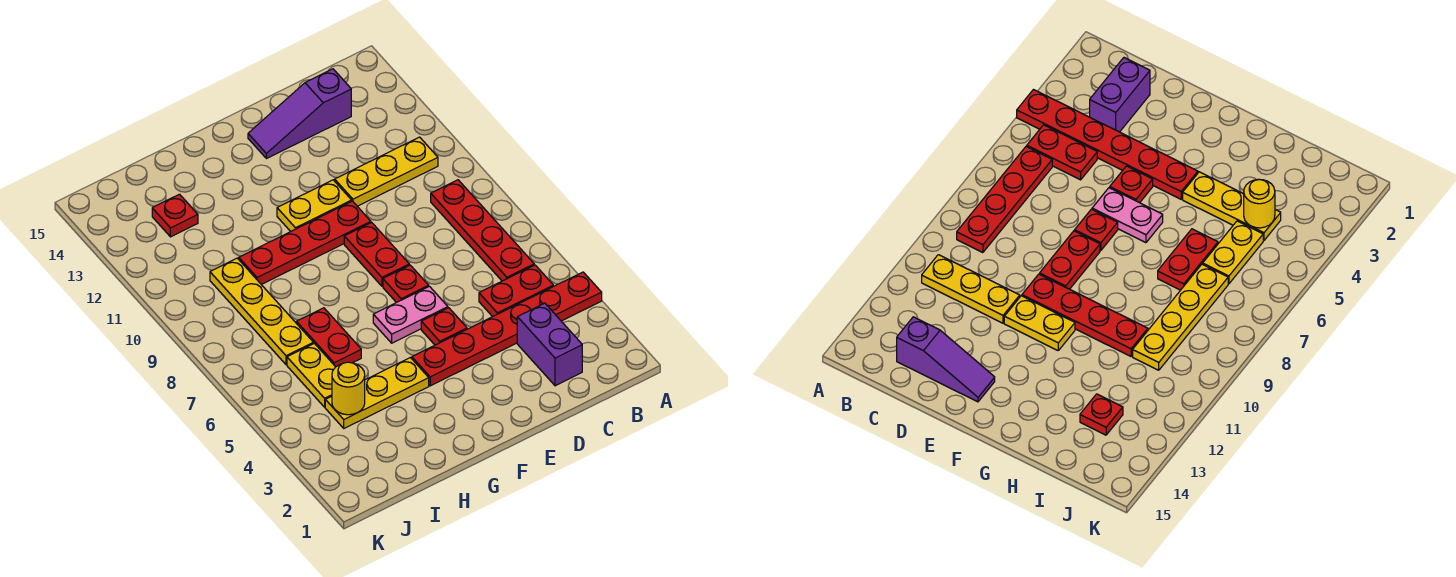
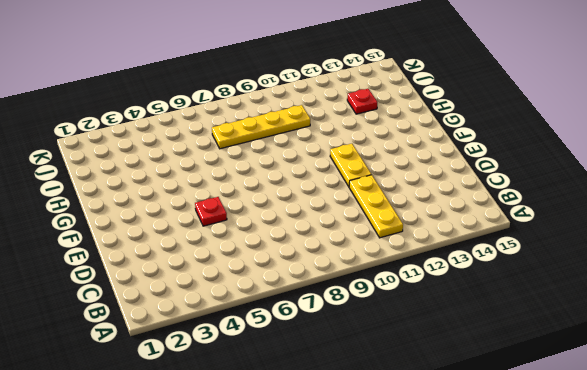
none -> red plate A4:F4 level 1
none -> red plate B5:C5 level 1
none -> red plate B6:B9 level 1

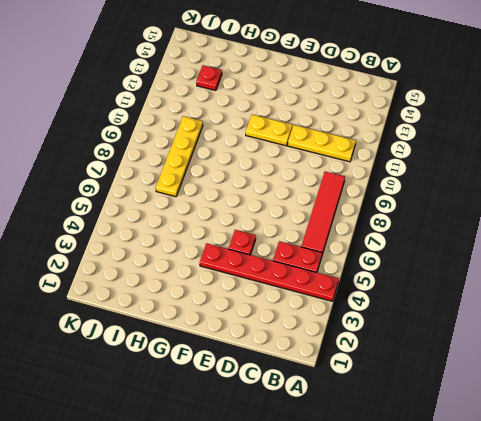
red tile B6:B9 level 1 -> red plate B6:B9 level 1
none -> purple brick C2:C3 level 1
none -> purple slope C14:E14 level 1 top C
none -> pink plate E6:F6 level 1

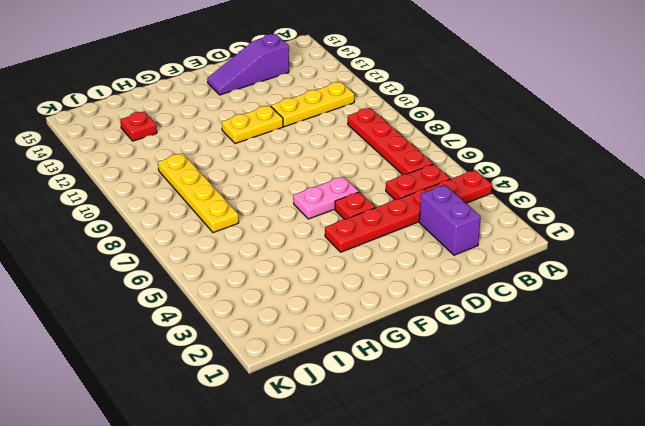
none -> red plate E7 level 1
none -> red plate E8:E9 level 1
none -> red plate E10:H10 level 1

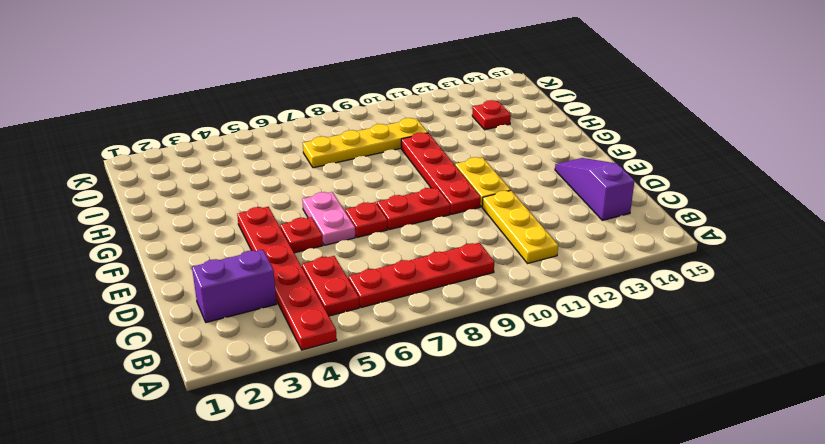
none -> yellow plate G4:I4 level 1
none -> red plate H6:H7 level 1
none -> yellow plate I5:I6 level 1

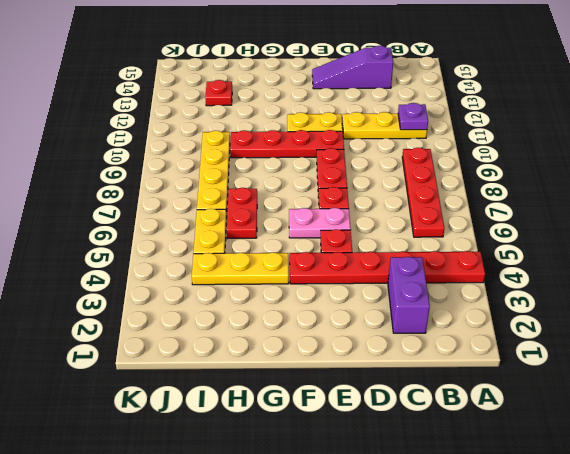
purple plate B11 level 2 -> none
none -> red plate B5:C5 level 1
none -> yellow round brick I4 level 2

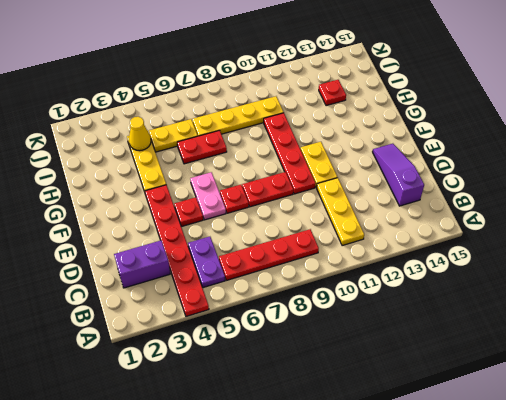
purple plate B5:C5 level 1 -> red plate B5:C5 level 1
yellow cone I4 level 2 -> yellow round brick I4 level 2

